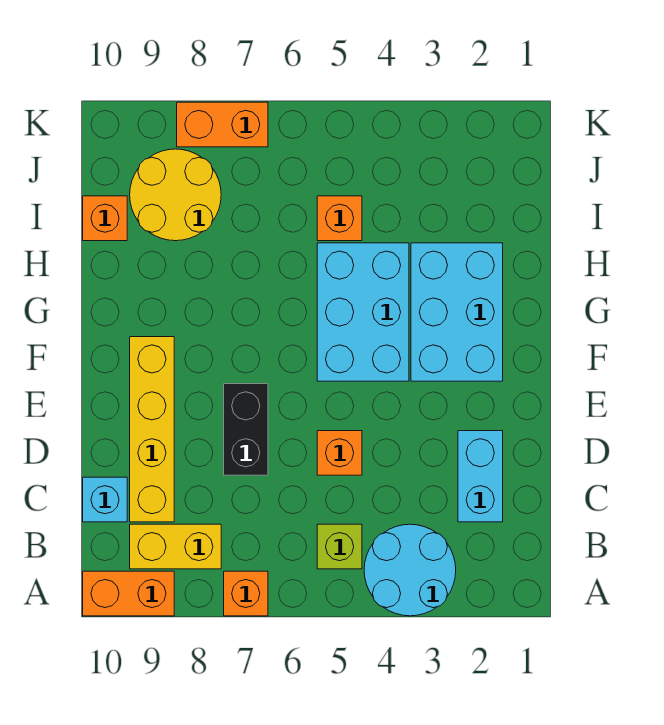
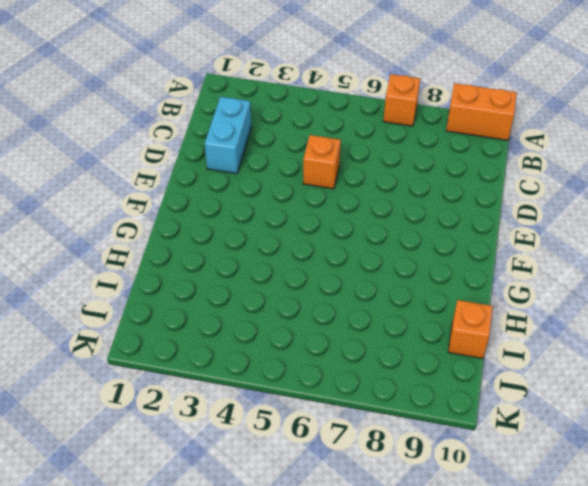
none -> cyan round brick A3:B4 level 1
none -> lime brick B5 level 1
none -> yellow brick B8:B9 level 1

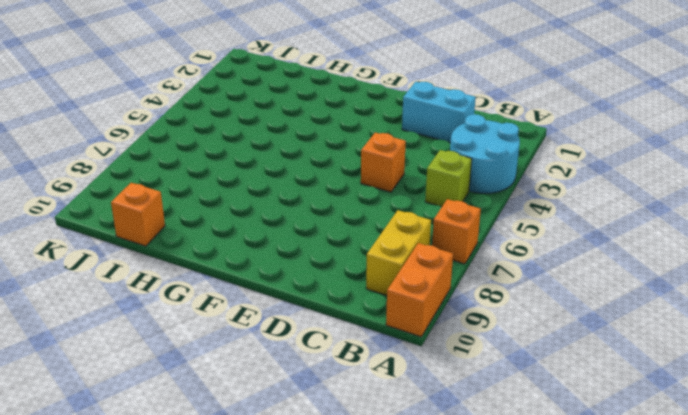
none -> yellow brick C9:F9 level 1
none -> cyan brick C10 level 1
none -> black brick D7:E7 level 1

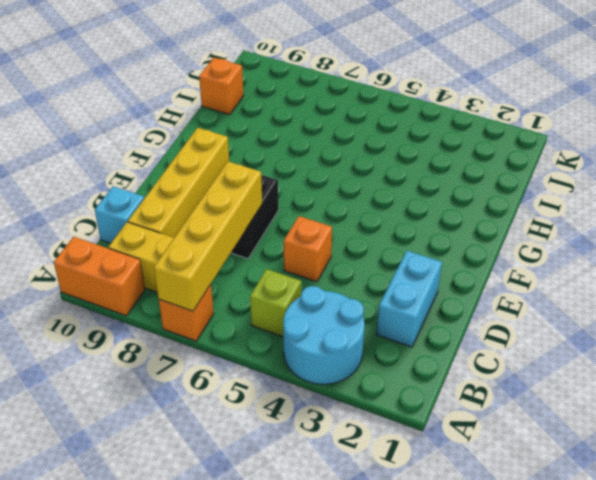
yellow brick A7:D7 level 2 -> none
none -> cyan brick F2:H3 level 1
none -> cyan brick F4:H5 level 1
none -> orange brick I5 level 1

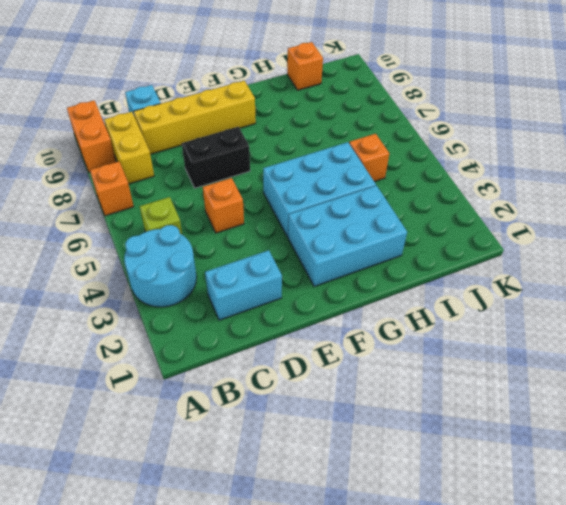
none -> yellow round brick I8:J9 level 1
none -> orange brick K7:K8 level 1

